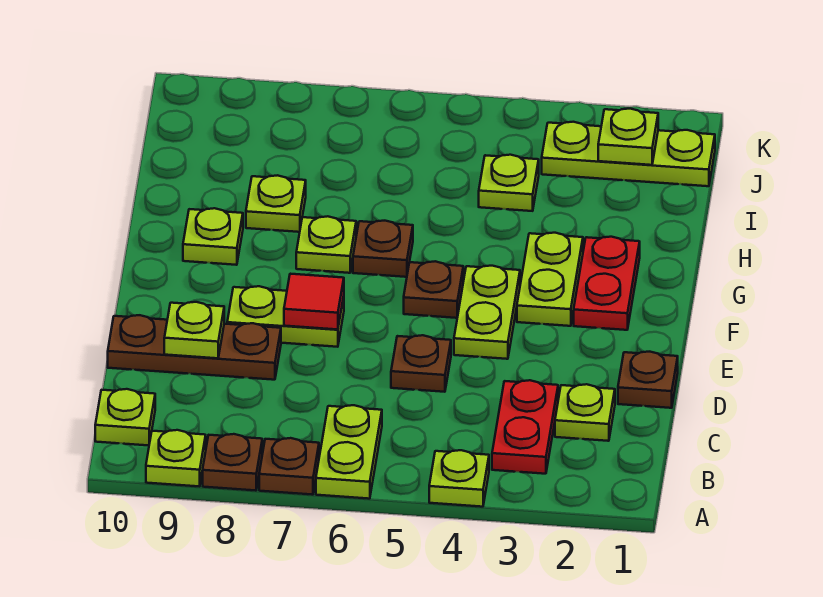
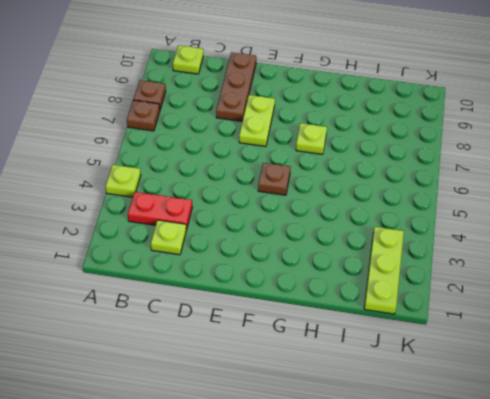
none -> lime plate A6:B6 level 1
none -> lime plate A9 level 1
none -> brown plate D1 level 1

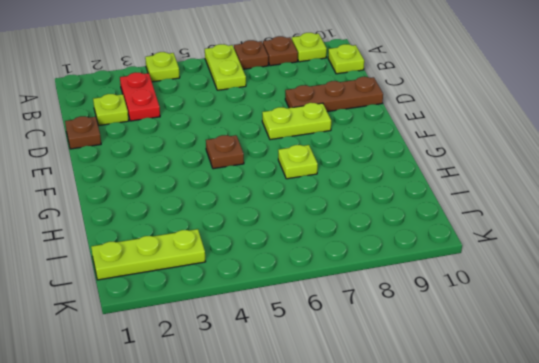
none -> brown plate D5 level 1
none -> lime plate E4:F4 level 1
none -> red plate F2:G2 level 1

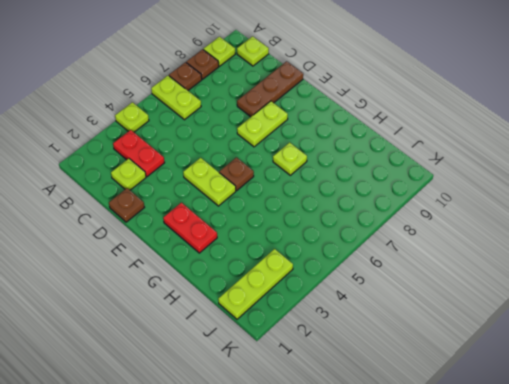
none -> brown plate D5 level 1
none -> lime plate F3:G3 level 1
none -> brown plate G6 level 1

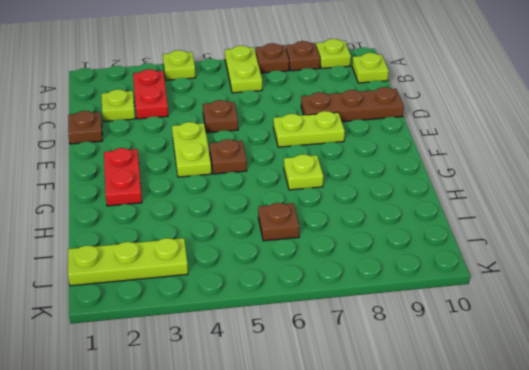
brown plate I6 level 1 -> brown plate G6 level 1
none -> lime plate F3:G3 level 1
none -> lime plate G9 level 1
none -> lime plate H8 level 1

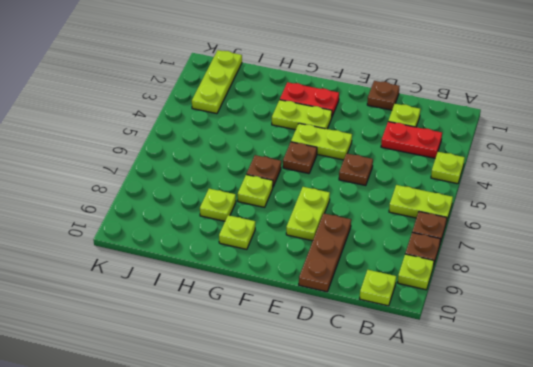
none -> lime plate I4 level 1
none -> lime plate D9 level 2
none -> red tile E7 level 2

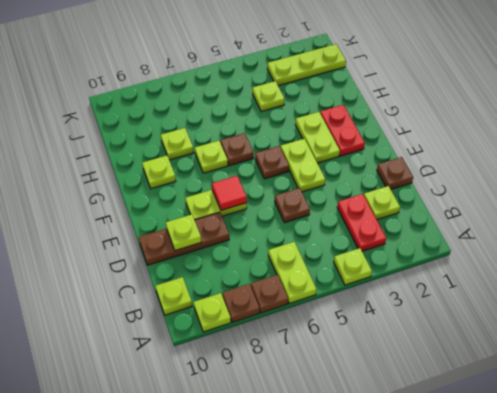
none -> lime plate J2 level 2

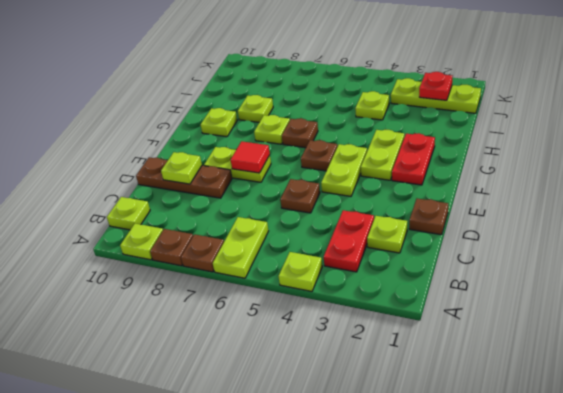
red plate J2 level 2 -> lime plate J2 level 2

